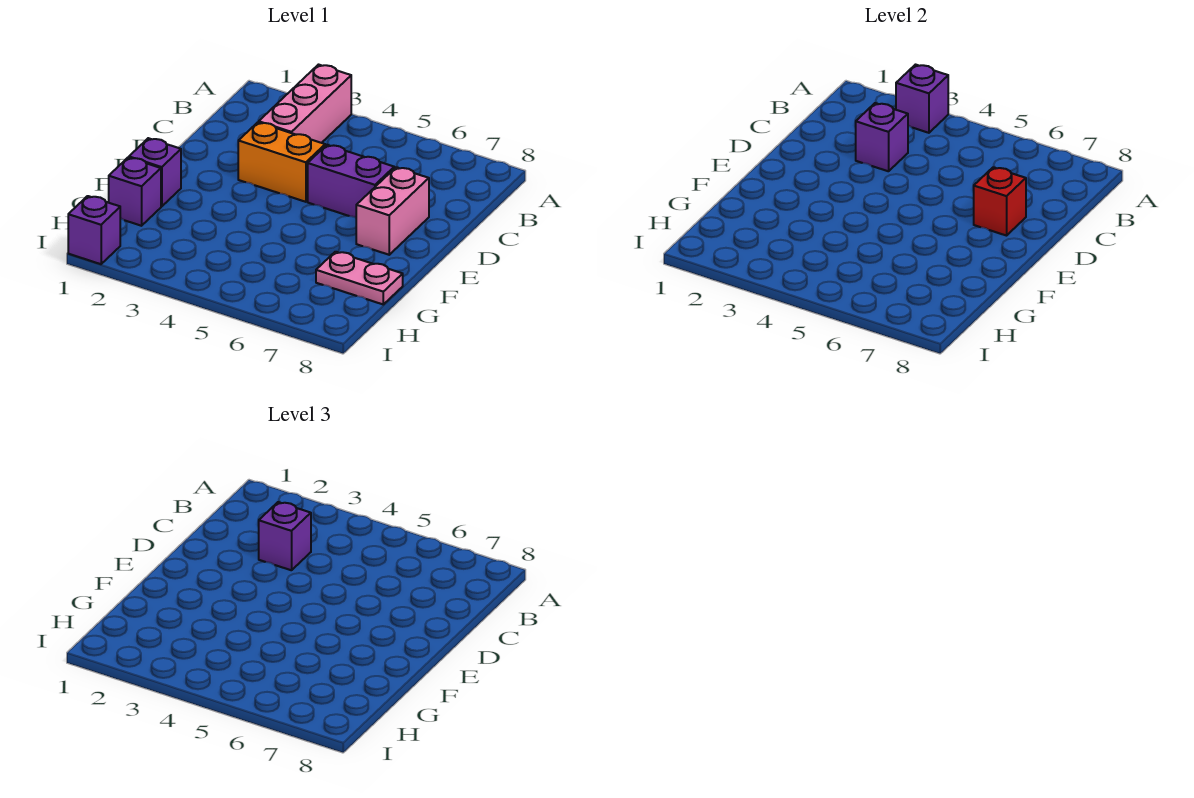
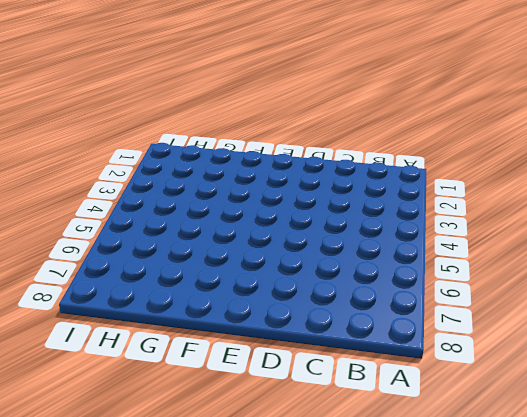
none -> pink brick A3:C3 level 1
none -> orange brick D3:D4 level 1
none -> purple brick D5:D6 level 1

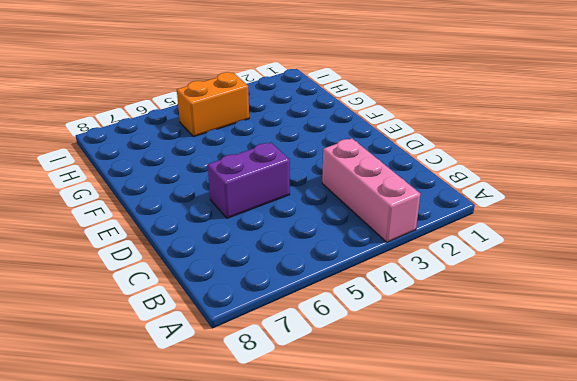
orange brick H4:H5 level 1 -> orange brick D3:D4 level 1
none -> pink brick D7:E7 level 1
none -> purple brick F1 level 1
none -> purple brick G1 level 1

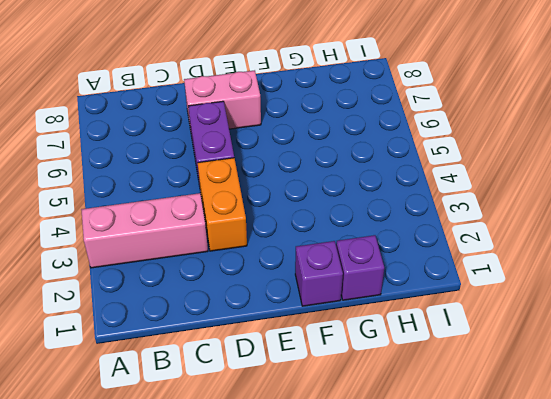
none -> pink plate G7:G8 level 1
none -> purple brick I1 level 1
none -> purple brick A3 level 2

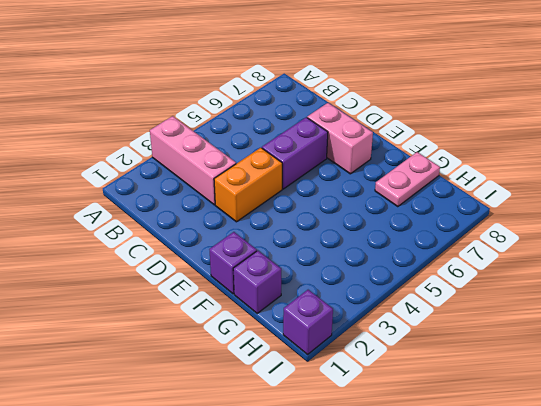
none -> purple brick A3 level 2
none -> purple brick C3 level 2
none -> red brick D7 level 2

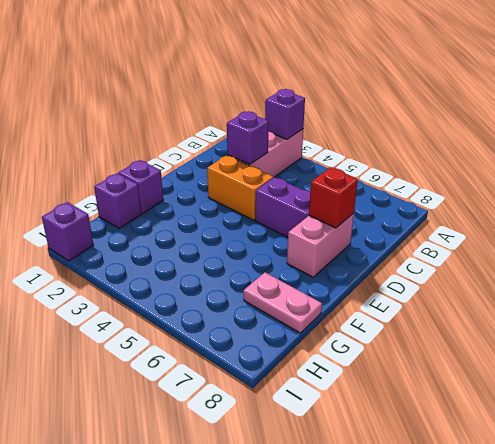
none -> purple brick C3 level 3

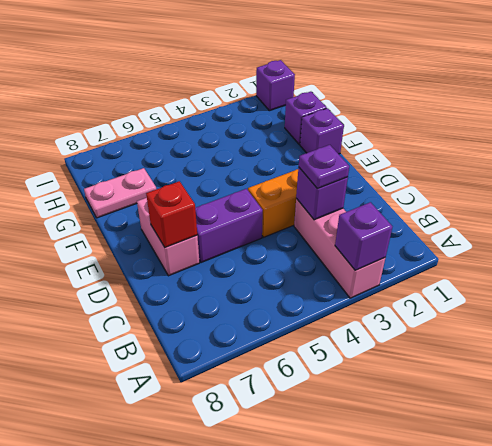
purple plate C3 level 3 -> purple brick C3 level 3

